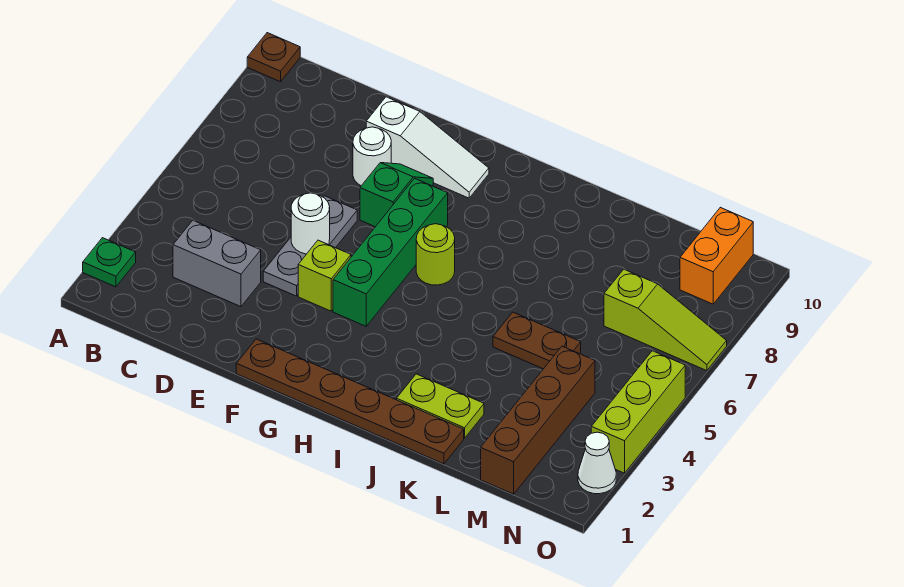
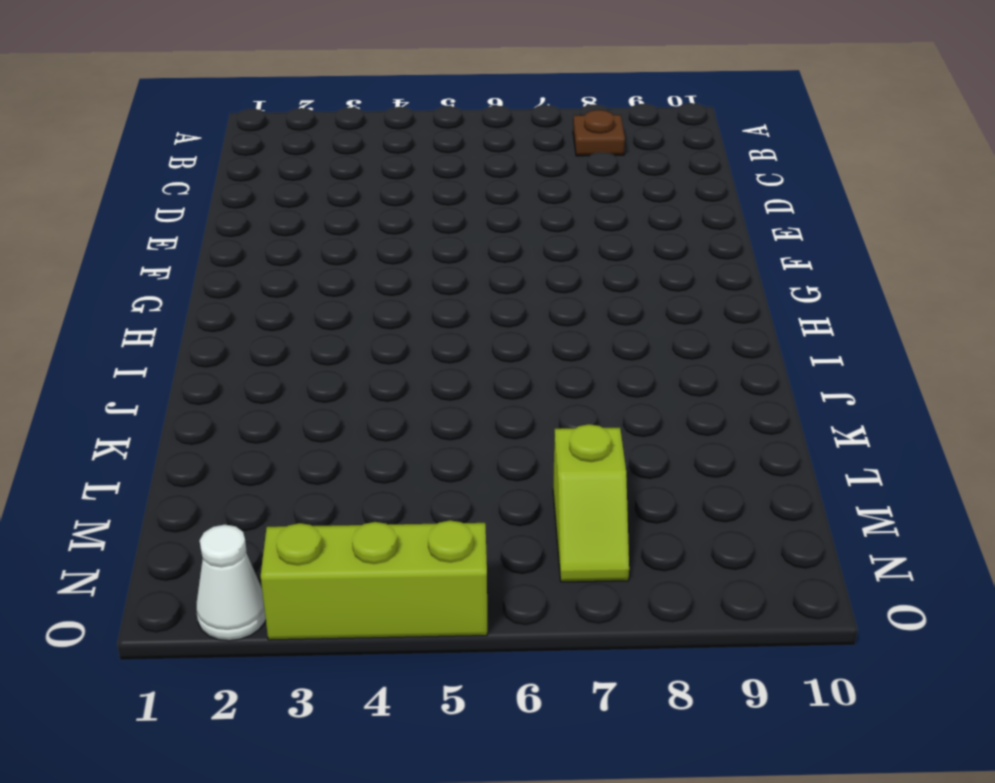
brown plate B8 level 1 -> brown plate A10 level 1
lime slope M7:N7 level 1 top M -> lime slope M7:O7 level 1 top M
none -> green plate A2 level 1
none -> grey brick C3:D3 level 1
none -> grey plate E4:E6 level 1

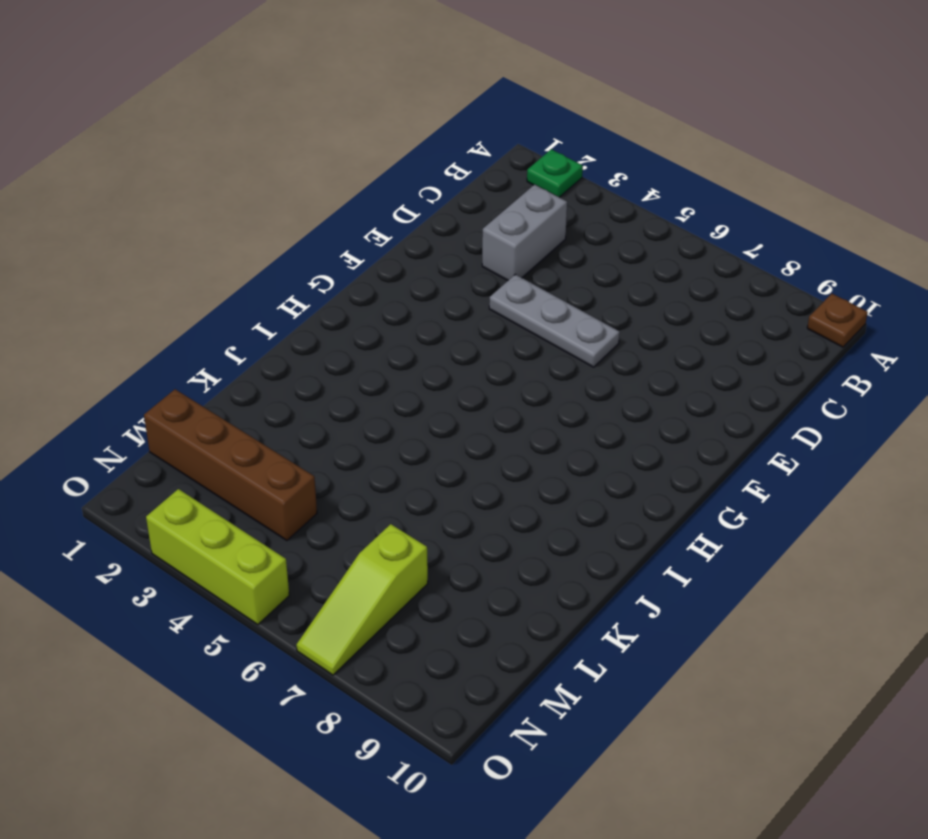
none -> white round brick E8 level 1
none -> white slope E9:G9 level 1 top E
none -> brown plate F1:K1 level 1

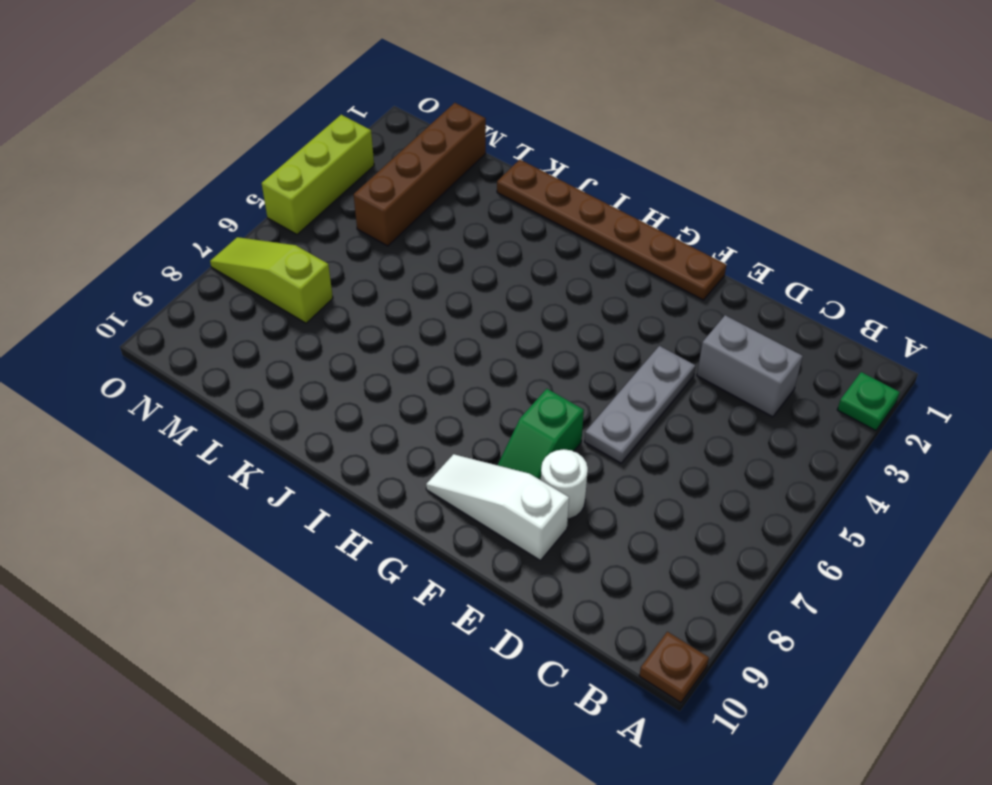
none -> lime brick F4 level 1
none -> green brick G4:G7 level 1
none -> lime round brick H6 level 1

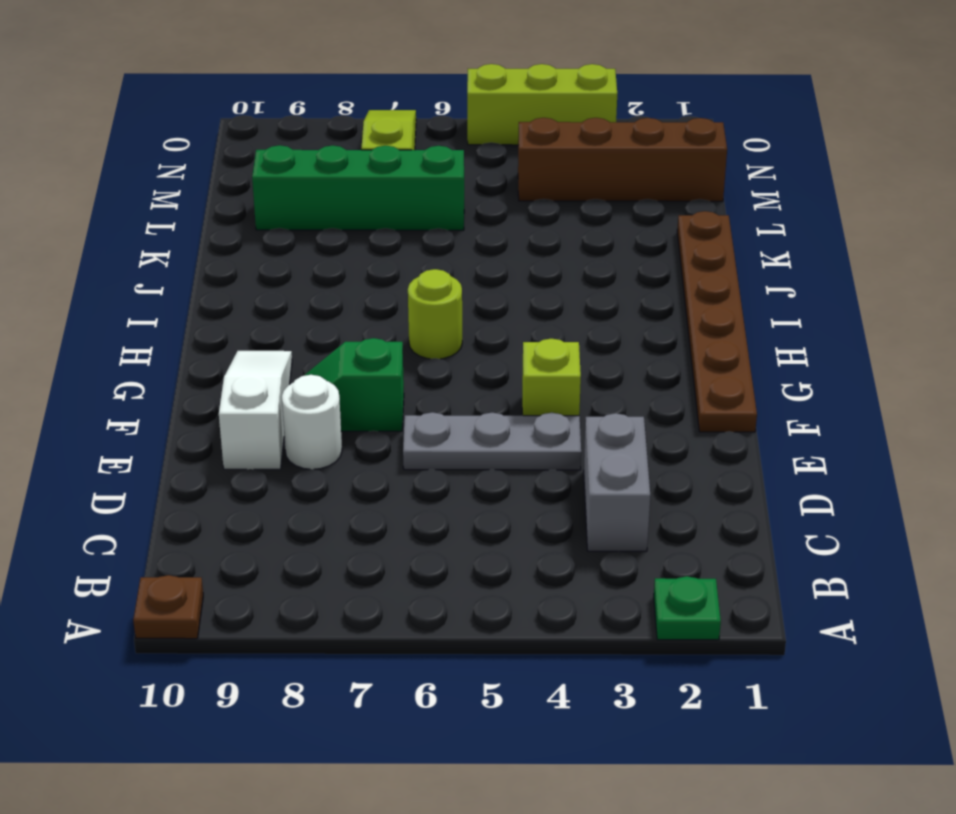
green brick L6:L9 level 1 -> green brick G4:G7 level 1
none -> lime plate J2:K2 level 1
none -> brown plate K5:L5 level 1
none -> orange brick N9:N10 level 1

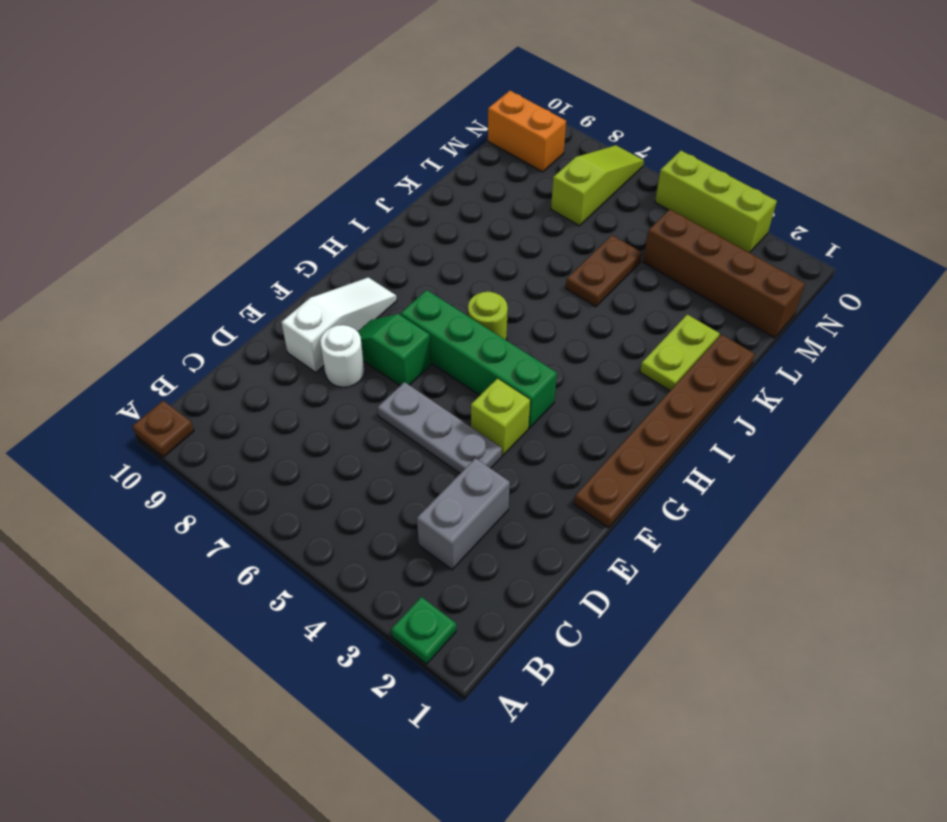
none -> white cone O2 level 1
none -> white round brick E5 level 2

